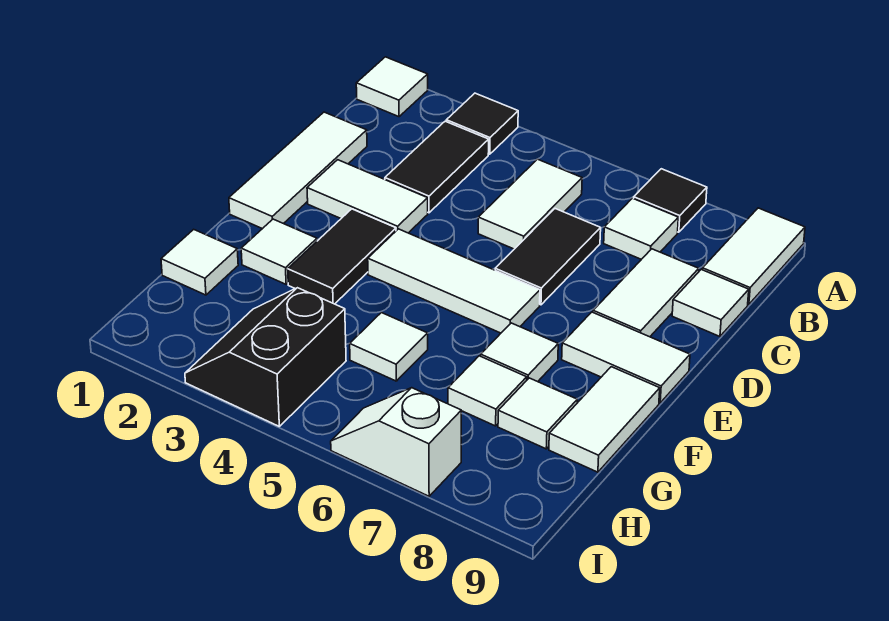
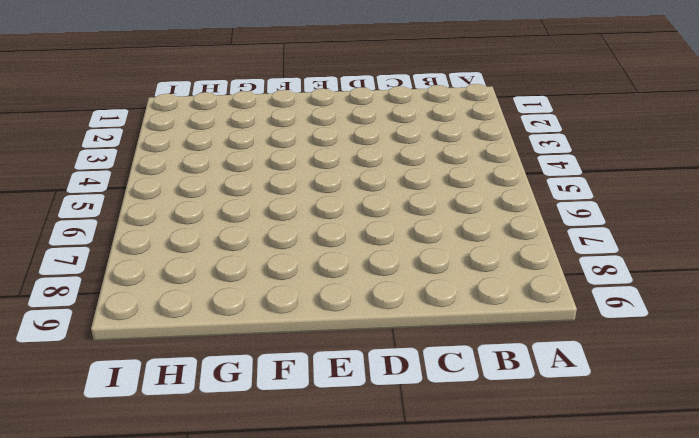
none -> white tile A1 level 1
none -> black tile A3 level 1
none -> black tile A7 level 1

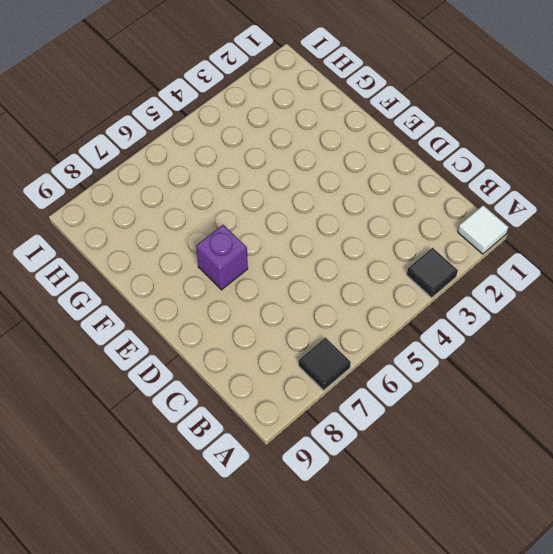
purple brick E7 level 1 -> none
none -> white tile A9:B9 level 1
none -> black tile B3:C3 level 1
none -> white tile B5:C5 level 1

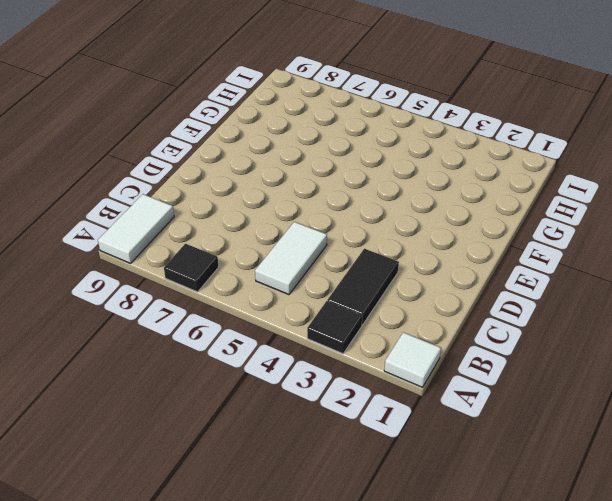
none -> white tile B7 level 1
none -> white tile C1:E1 level 1
none -> black tile C6:D6 level 1

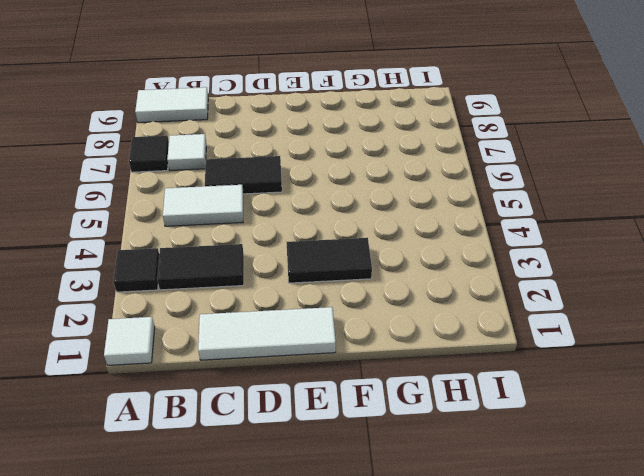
none -> white tile C8:D8 level 1
none -> white tile C9 level 1
none -> white tile D2:D3 level 1

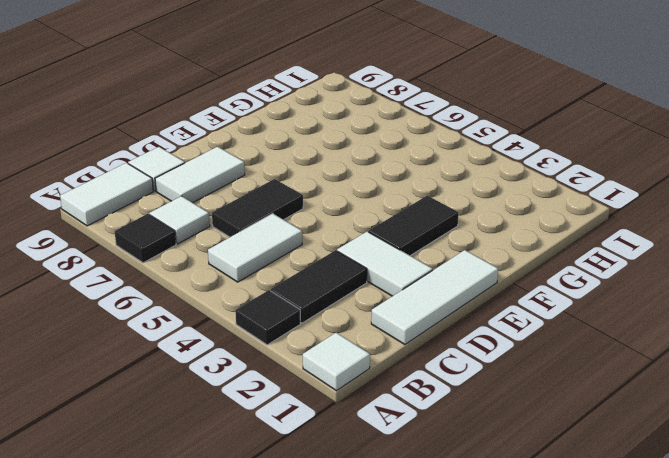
none -> white tile E4:E6 level 1
none -> white tile E8:E9 level 1
none -> white tile F2 level 1

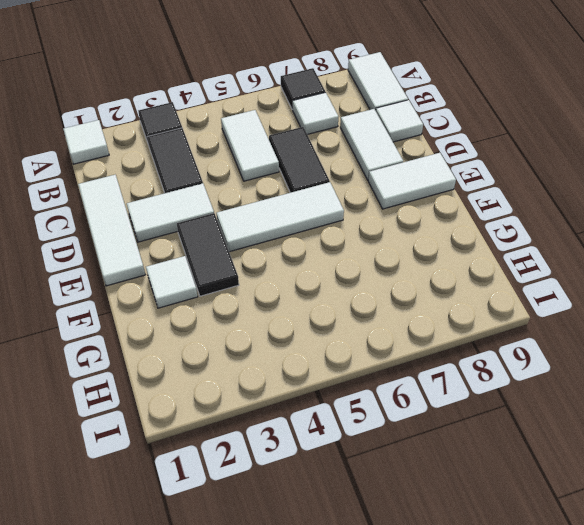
none -> white tile F7 level 1
none -> white tile F9:G9 level 1
none -> white tile G1 level 1

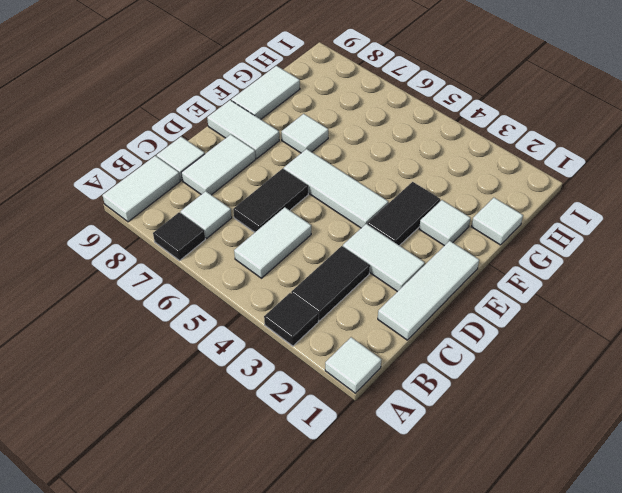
none -> white tile G5 level 1
none -> white tile G7 level 1
none -> white tile G8 level 1

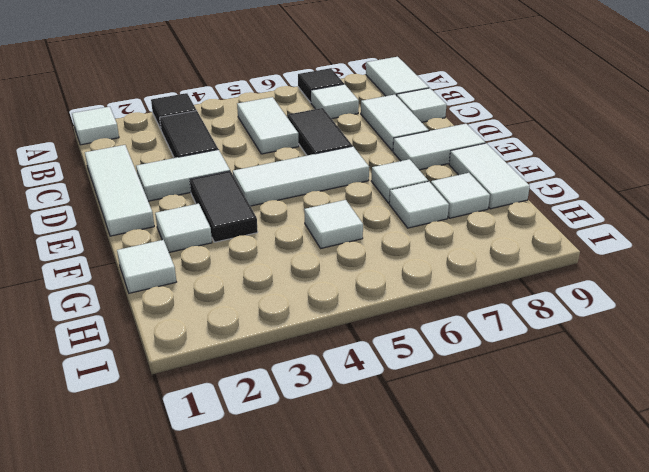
none -> black slope H3:I4 level 1 top 4
none -> white slope I6:I7 level 1 top 7

